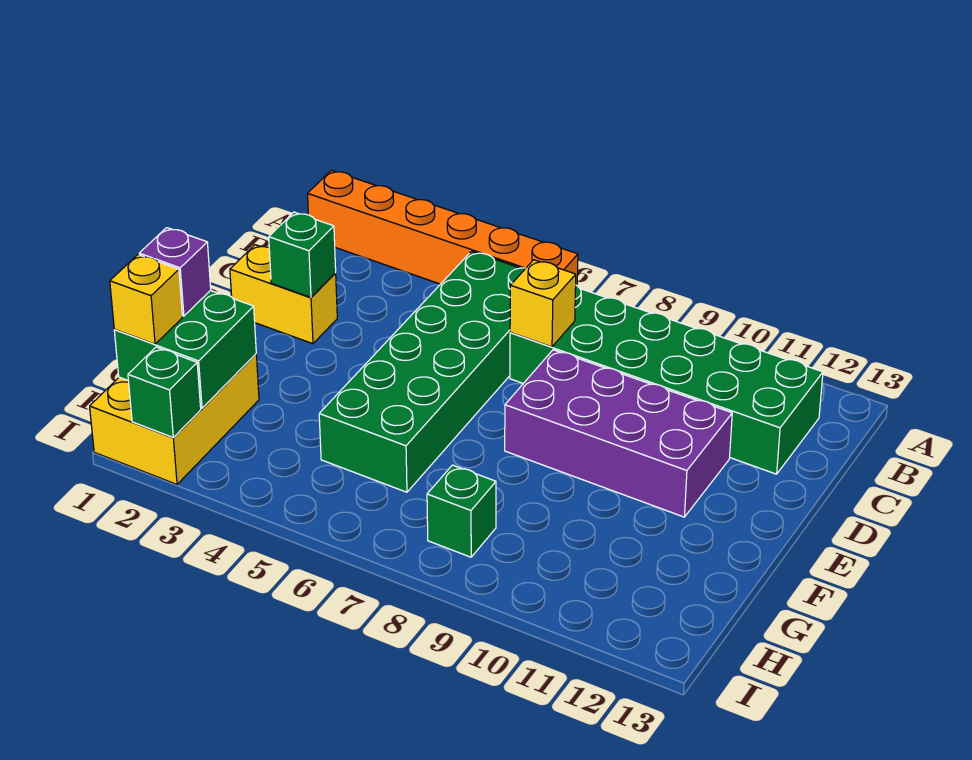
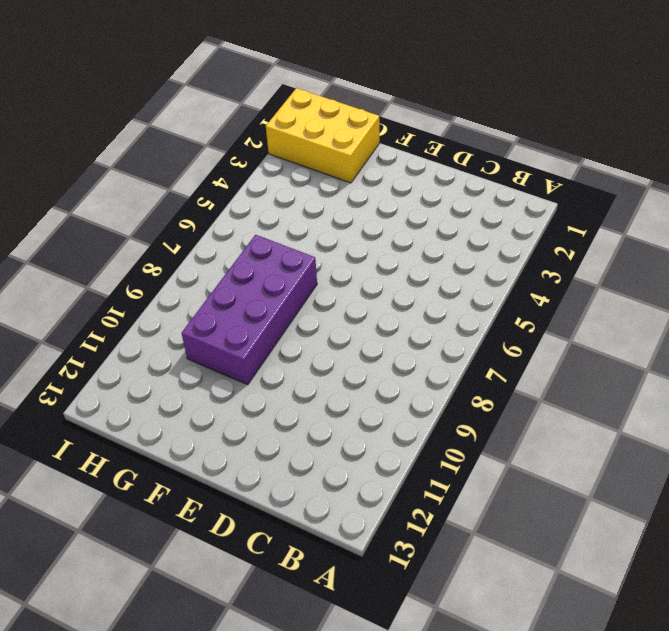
purple brick F7:G10 level 1 -> purple brick D8:E11 level 1
none -> orange brick A1:A6 level 1
none -> green brick B5:G6 level 1
none -> green brick B7:C12 level 1

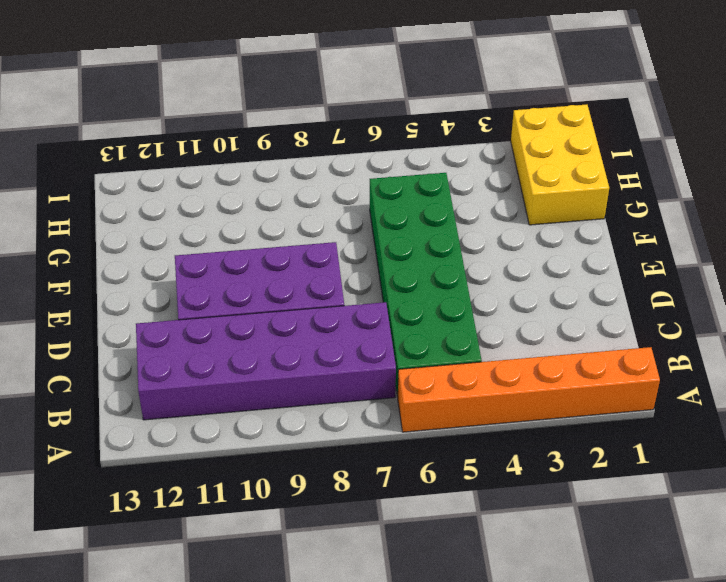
purple brick B7:C12 level 1 -> green brick B7:C12 level 1
none -> yellow brick D1:D2 level 1
none -> green brick H8 level 1
none -> yellow brick C7 level 2

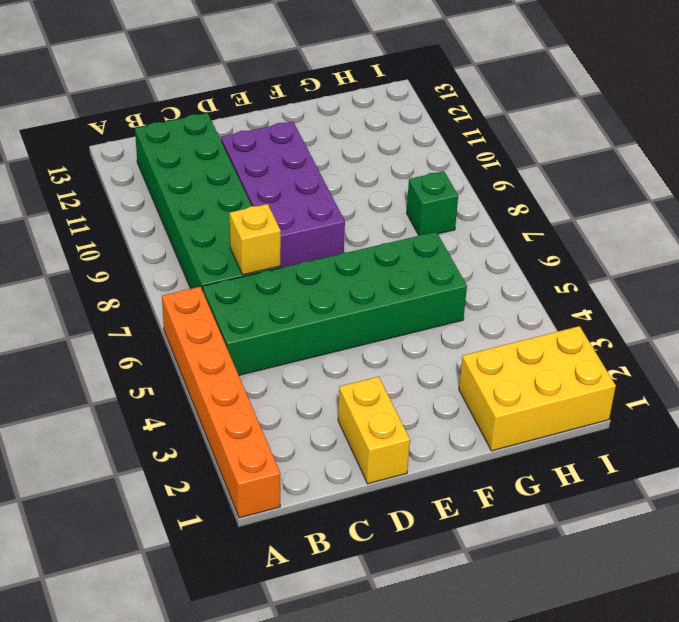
none -> green brick D2 level 2
none -> green brick G1:H2 level 2
none -> green brick I2 level 2

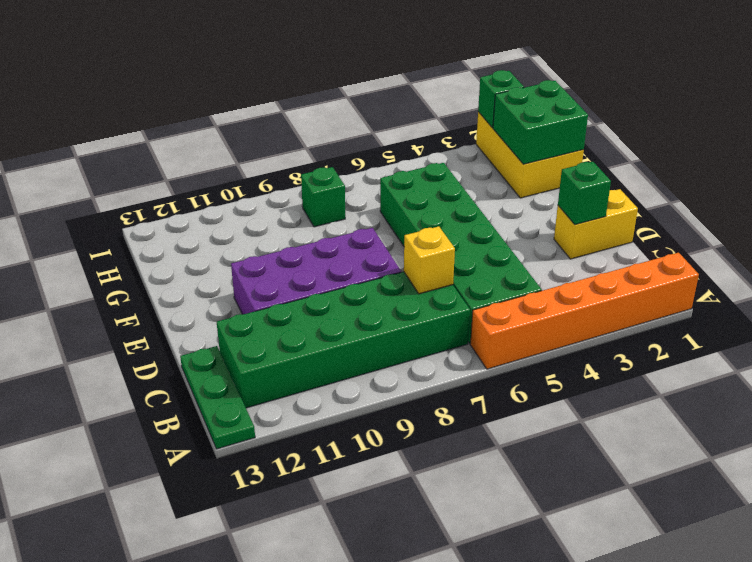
green plate A13:C13 level 1 -> none
none -> purple brick G1 level 3
none -> yellow brick H1 level 3

